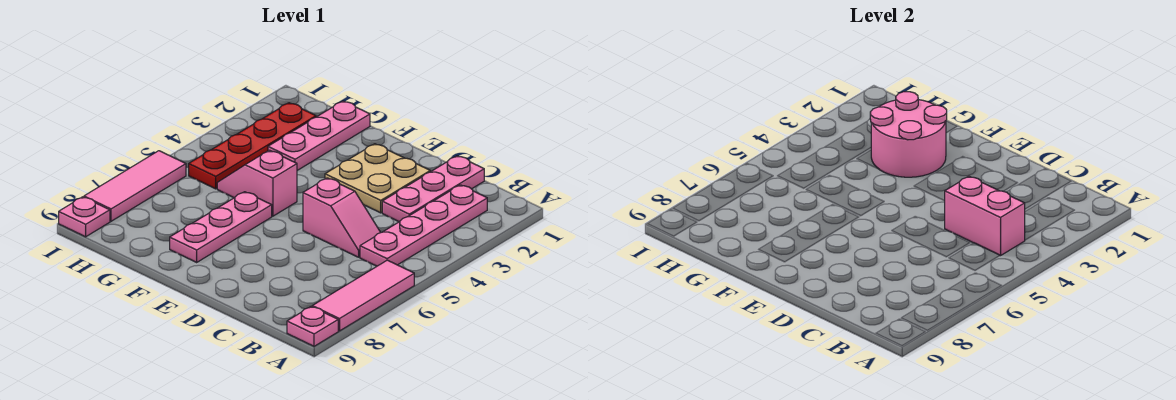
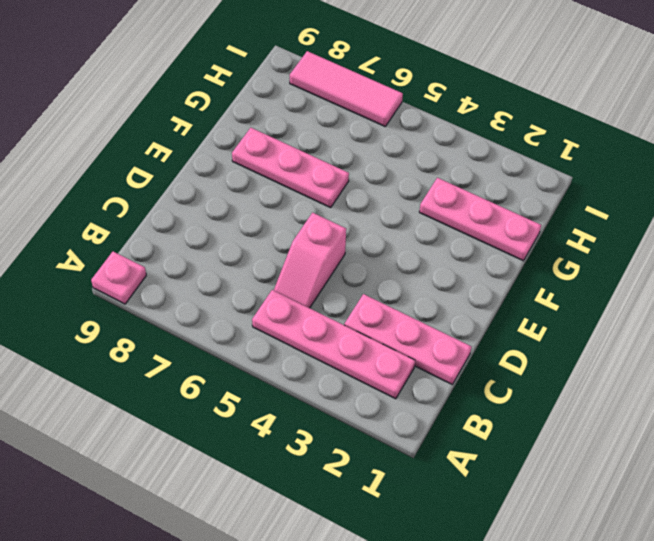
none -> pink tile A6:A8 level 1
none -> tan plate D2:E3 level 1
none -> pink slope F5:G5 level 1 top F

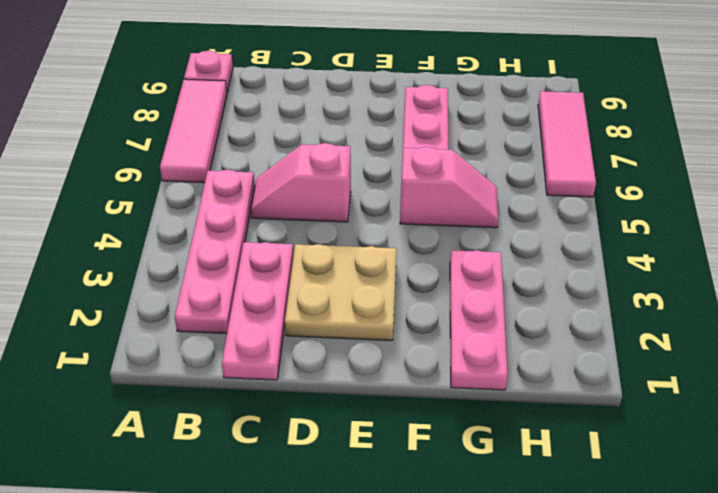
none -> red plate H2:H5 level 1
none -> pink plate I9 level 1
none -> pink brick B4:C4 level 2

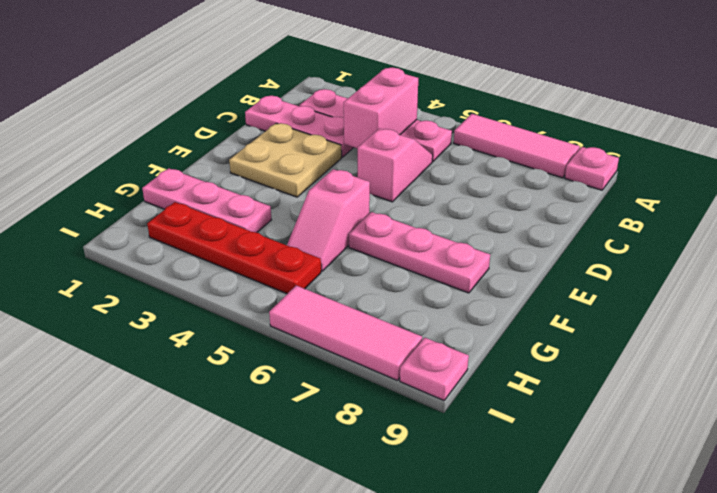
none -> pink round brick F2:G3 level 2

